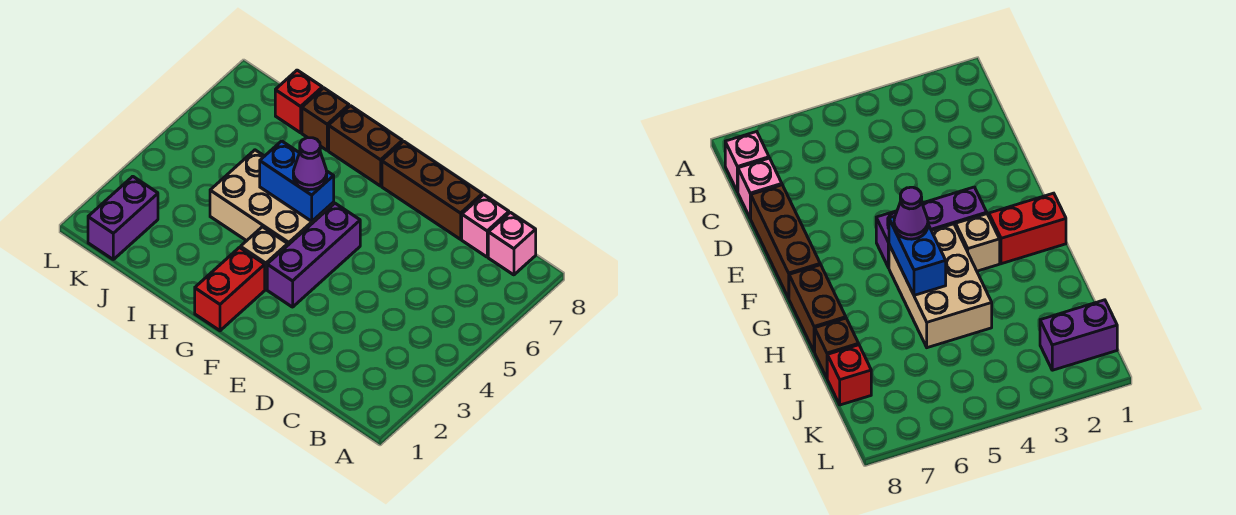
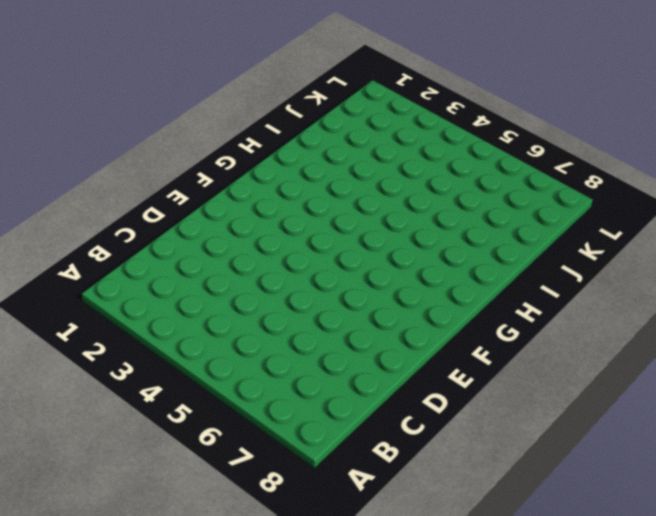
none -> pink brick B8 level 1
none -> pink brick C8 level 1
none -> brown brick D8:F8 level 1

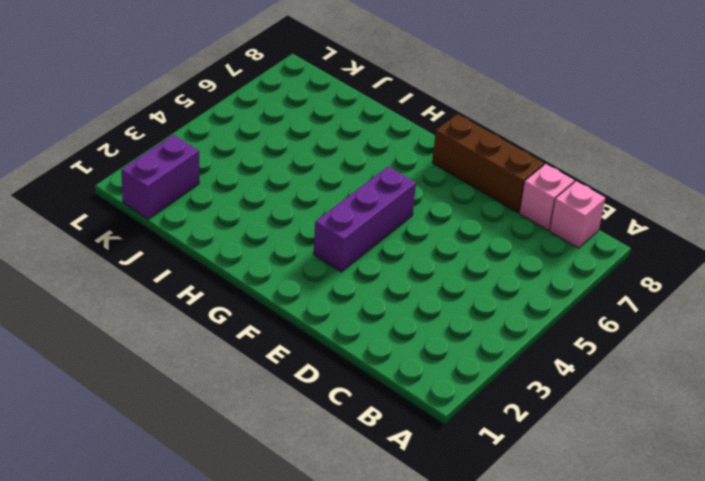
none -> red brick G1:G2 level 1
none -> tan brick G3 level 1
none -> tan brick G4:I5 level 1

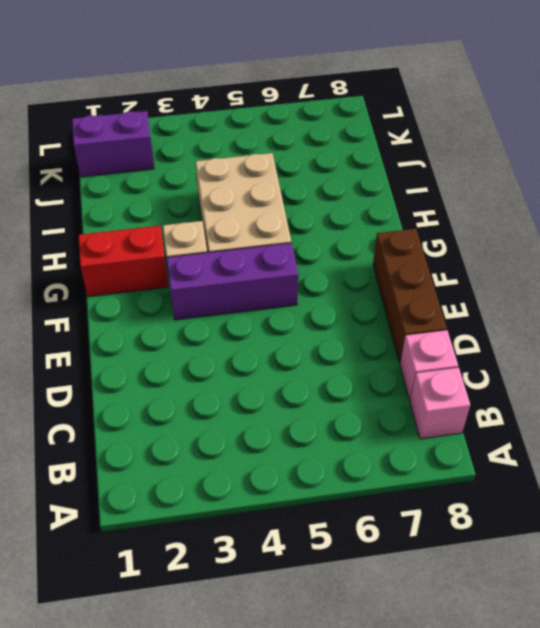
none -> brown brick G8:H8 level 1
none -> brown brick I8 level 1
none -> red brick J8 level 1

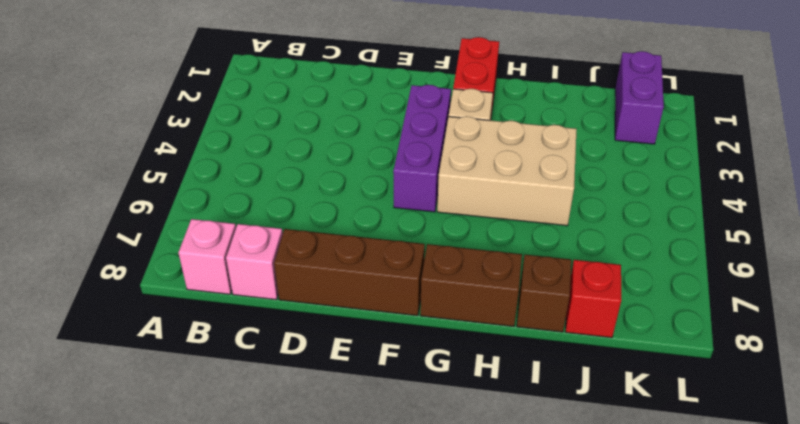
none -> blue brick G5:H5 level 2
none -> purple cone G5 level 3

